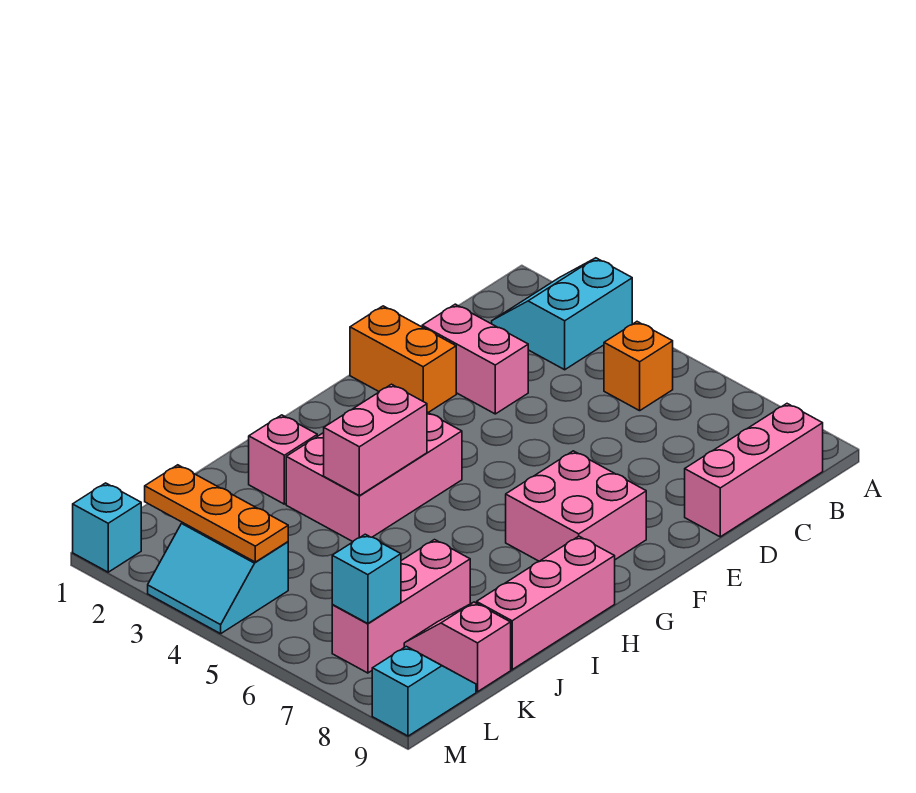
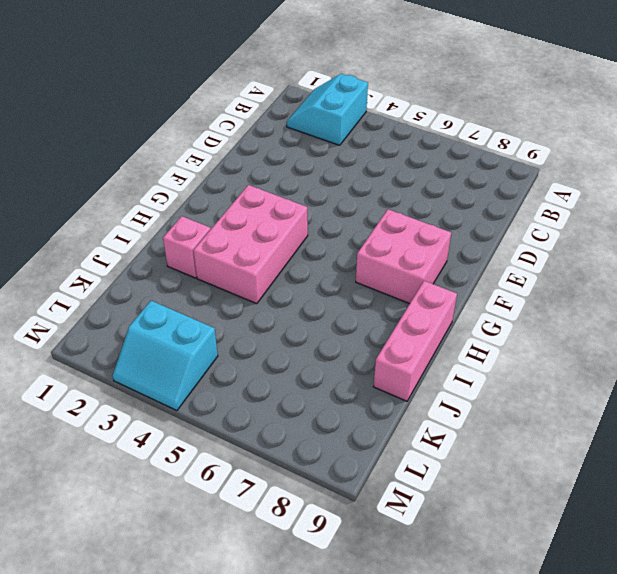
none -> orange brick B5 level 1
none -> pink brick B9:D9 level 1
none -> pink brick D2:D3 level 1

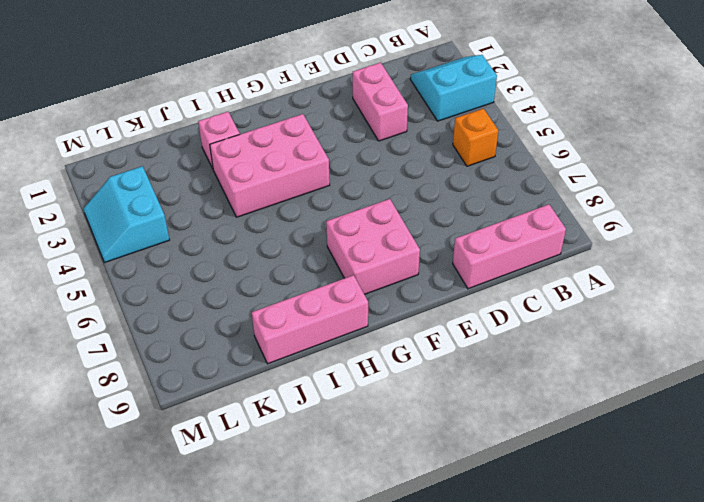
none -> orange brick E1:E2 level 1
none -> pink brick J7:L7 level 1
none -> pink slope K8:K9 level 1 top 9

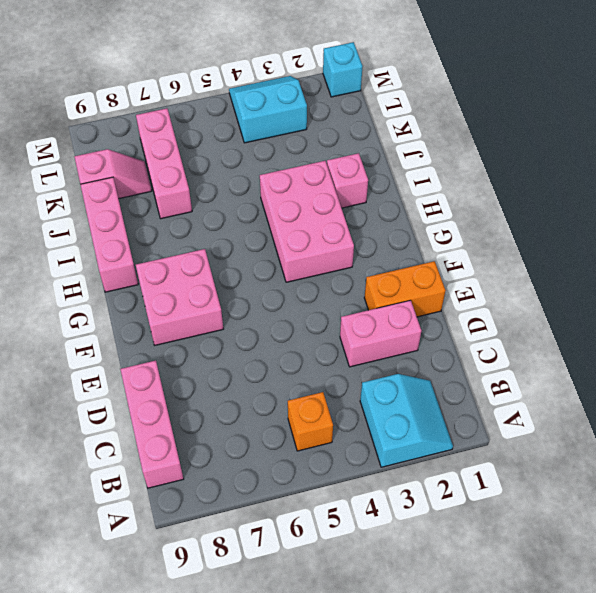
none -> cyan slope L9:M9 level 1 top M
none -> pink brick H4:I4 level 2
none -> orange plate L2:L4 level 2

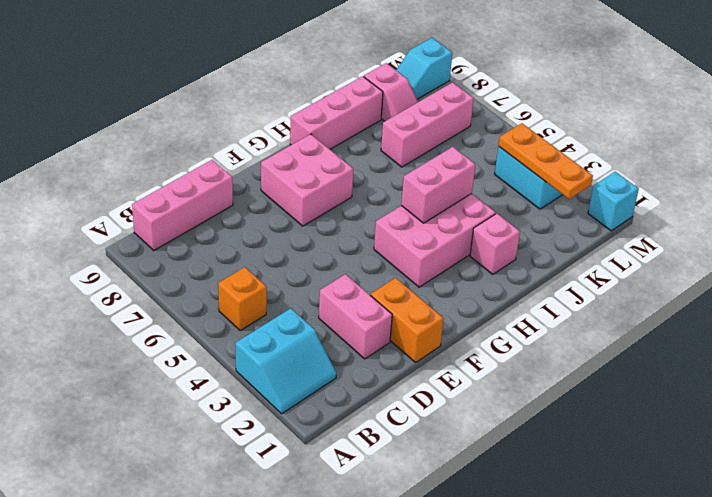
none -> cyan brick L7 level 2

